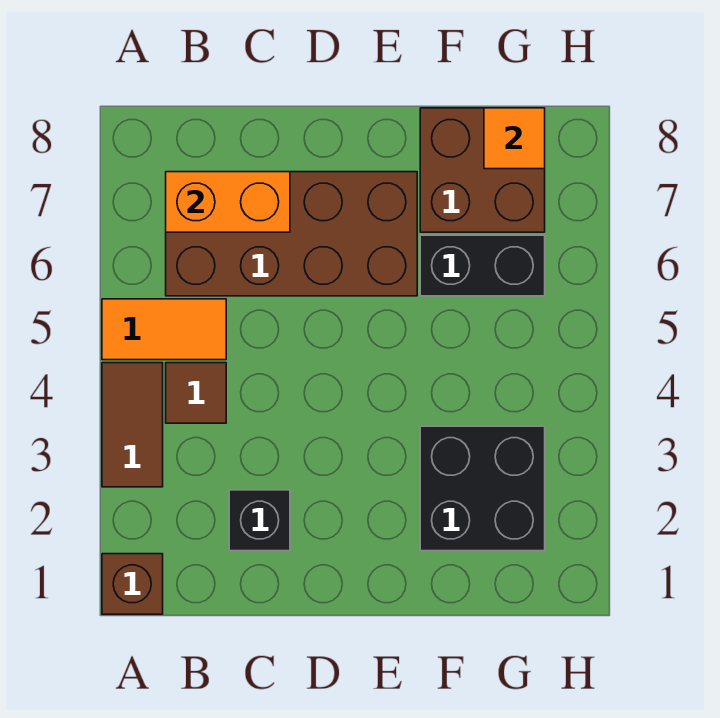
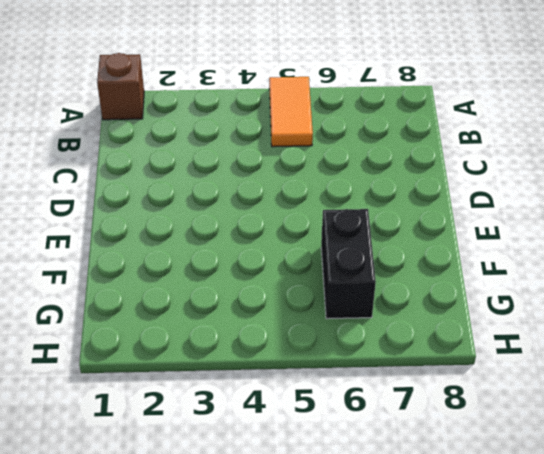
none -> brown tile A3:A4 level 1
none -> brown tile B4 level 1

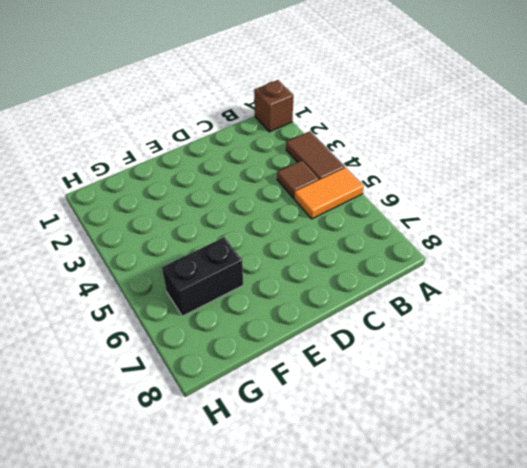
none -> brown brick B6:E7 level 1
none -> black brick C2 level 1

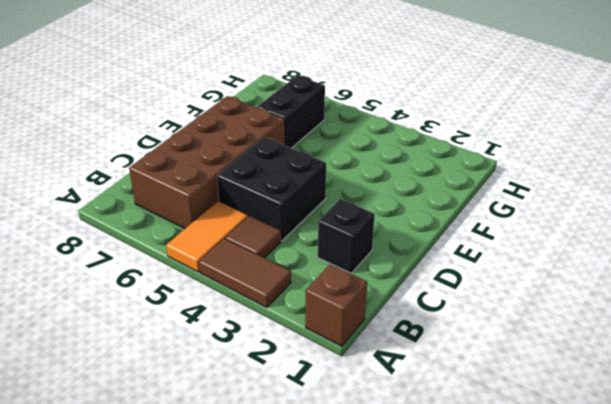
black brick C4:D5 level 1 -> black brick F2:G3 level 1
none -> brown brick F7:G8 level 1
none -> orange brick B7:C7 level 2

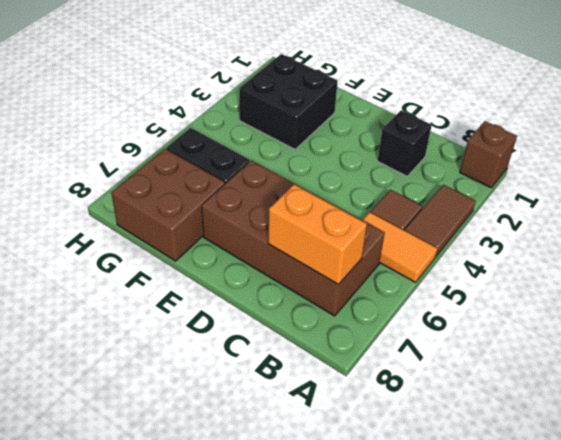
none -> orange tile G8 level 2

